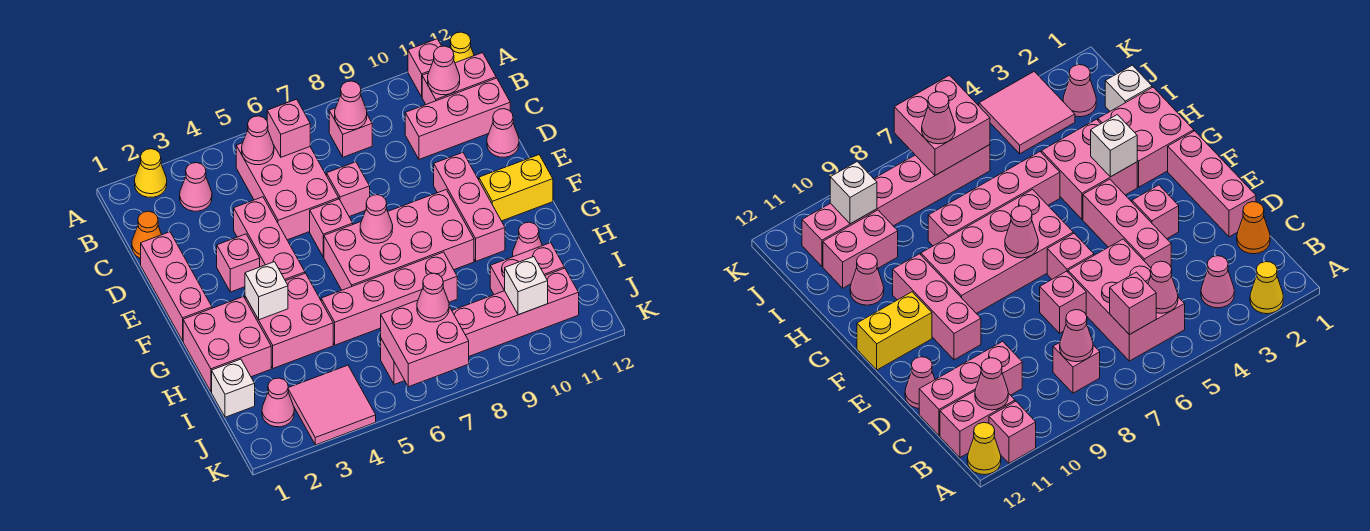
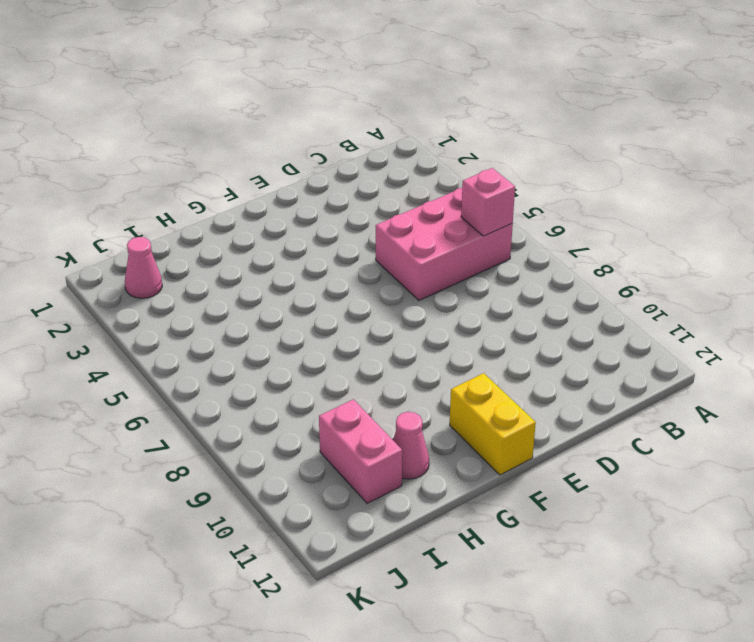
none -> yellow cone A2 level 1
none -> pink brick A11 level 1
none -> yellow cone A12 level 1
none -> pink cone B3 level 1

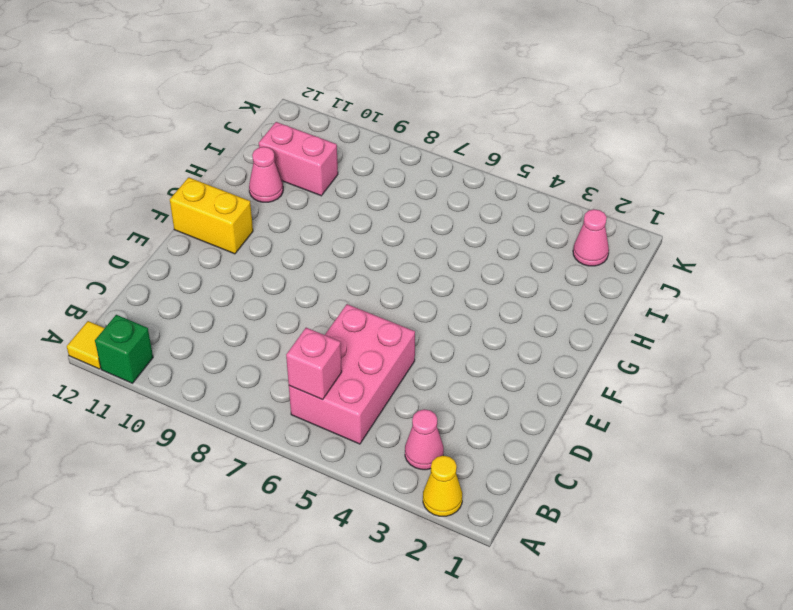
green brick A11 level 1 -> pink brick A11 level 1
yellow tile A12 level 1 -> yellow cone A12 level 1
none -> pink brick B8 level 1
none -> pink brick B11:B12 level 1
none -> orange cone C1 level 1
none -> pink brick C10:C12 level 1

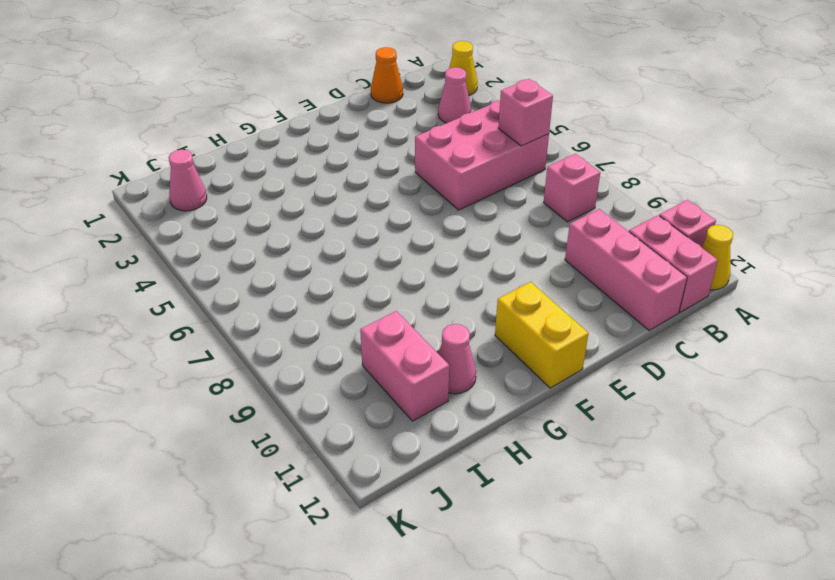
none -> pink brick D1:F1 level 1
none -> pink brick D4:F4 level 1
none -> pink brick D7 level 1
none -> pink cone D12 level 1

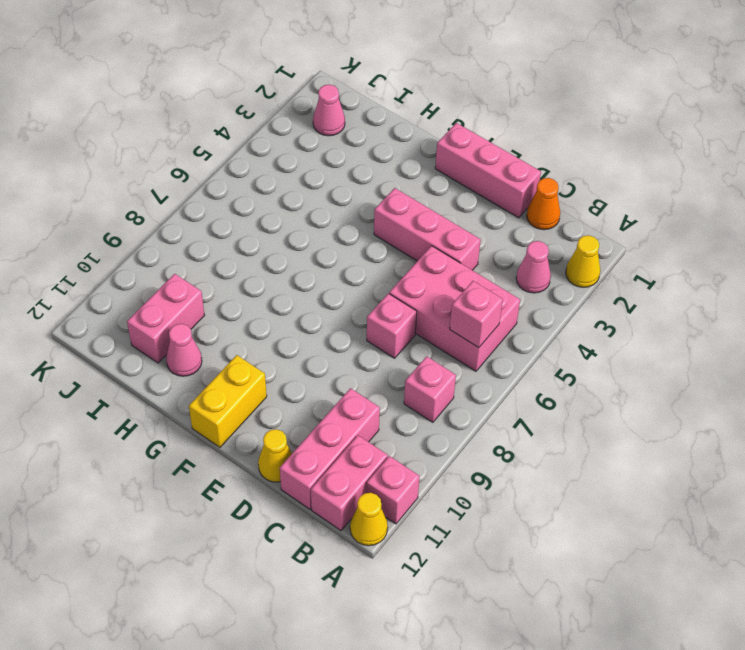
yellow cone D12 level 1 -> pink cone D12 level 1
none -> pink brick E3 level 1
none -> pink brick E6 level 1
none -> pink brick E10:G10 level 1
none -> pink brick F6:G9 level 1

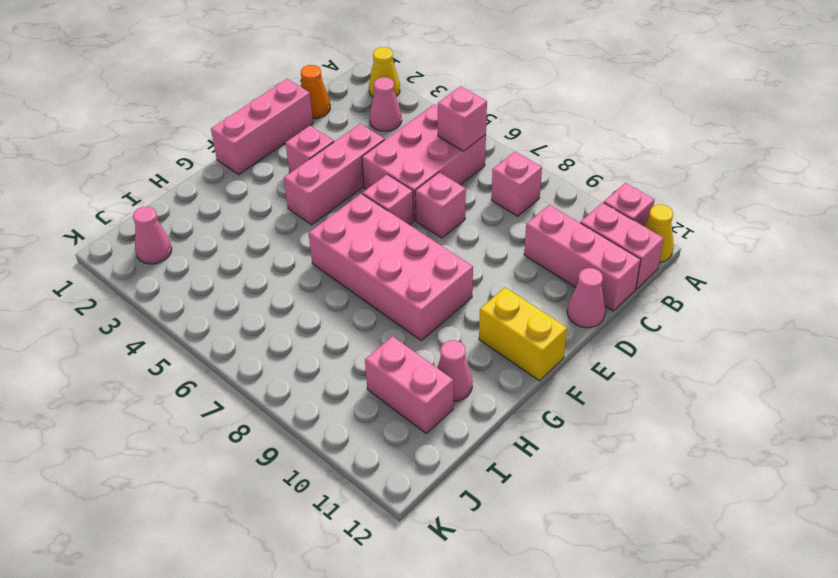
none -> pink brick E10:G10 level 1
none -> pink brick G1:H2 level 1
none -> pink brick G3:H4 level 1
none -> pink brick H5:H8 level 1

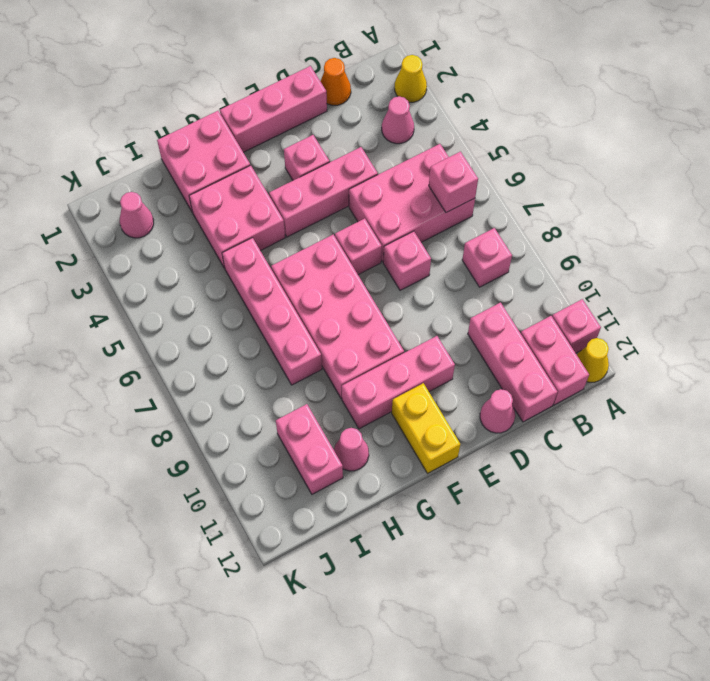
none -> white brick I1 level 1
none -> pink tile J3:K4 level 1
none -> pink brick J6:J11 level 1
none -> pink cone B5 level 2

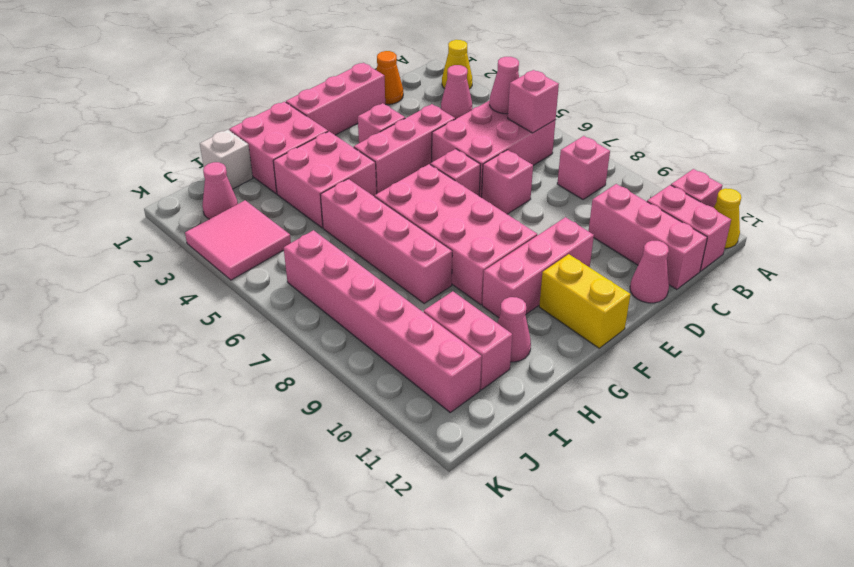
none -> pink cone B8 level 2
none -> pink cone B11 level 2
none -> pink cone F7 level 2
none -> white brick G3 level 2

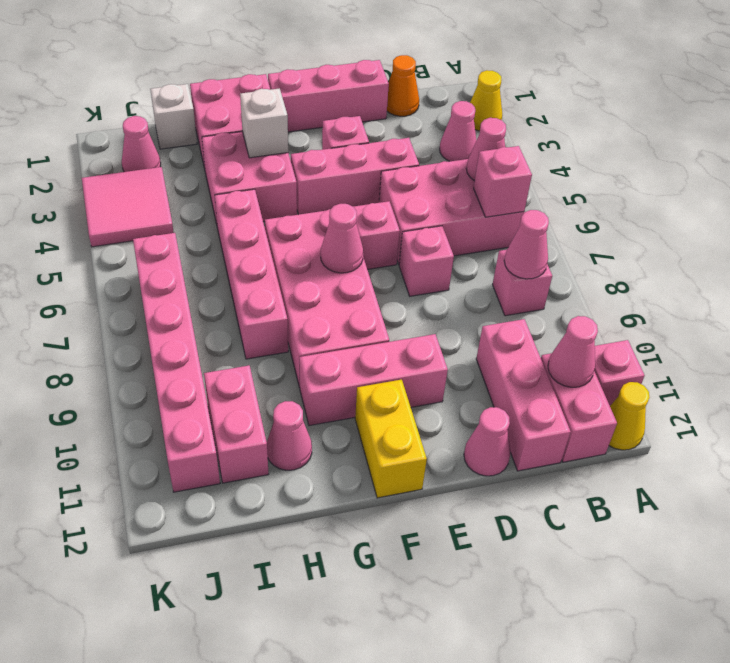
none -> pink brick J6:K7 level 2
none -> white brick J10 level 2
none -> pink cone J7 level 3

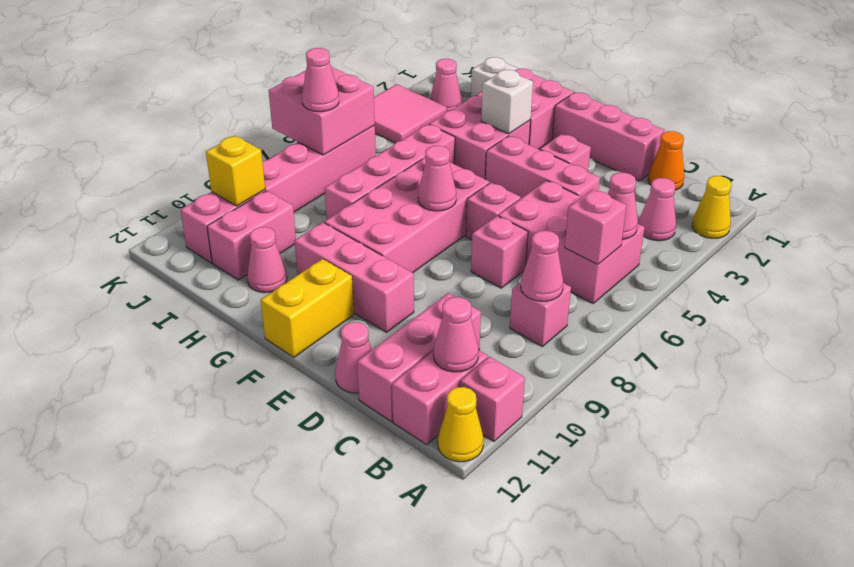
yellow brick J10 level 2 -> white brick J10 level 2

